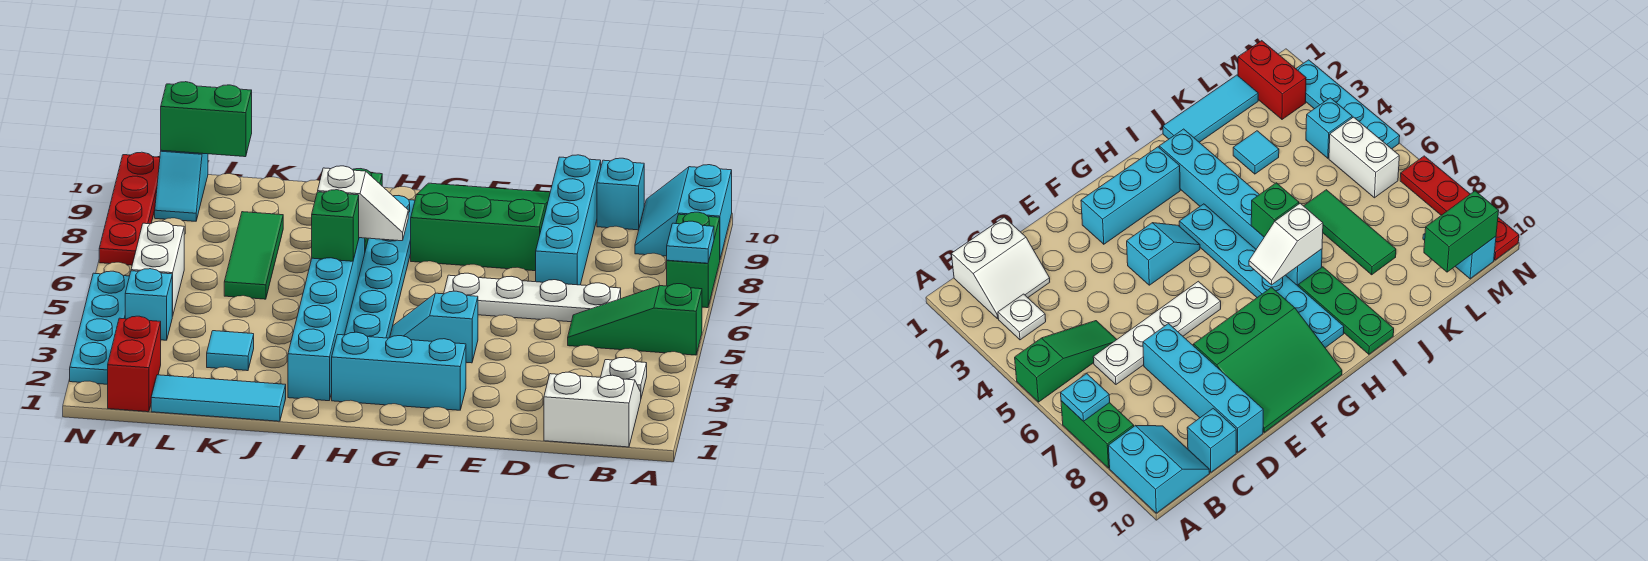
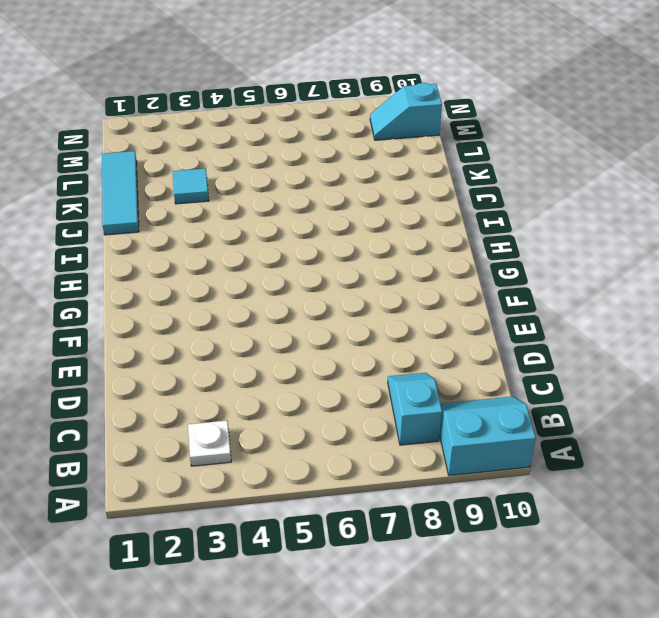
cyan slope B8:C8 level 1 top B -> cyan slope F4:G4 level 1 top F
none -> green slope A5:C5 level 1 top A
none -> green brick A7:A8 level 1
none -> white slope B1:C2 level 1 top 1

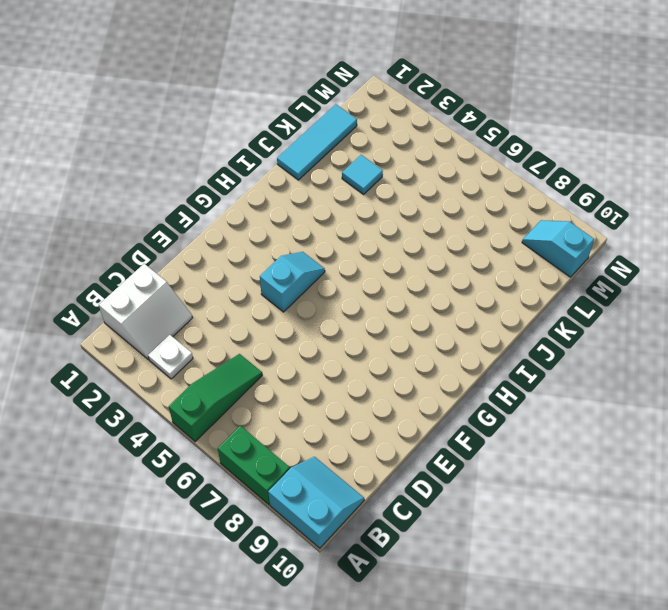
none -> white plate C6:F6 level 1
none -> cyan brick C10 level 1
none -> cyan brick D7:D10 level 1

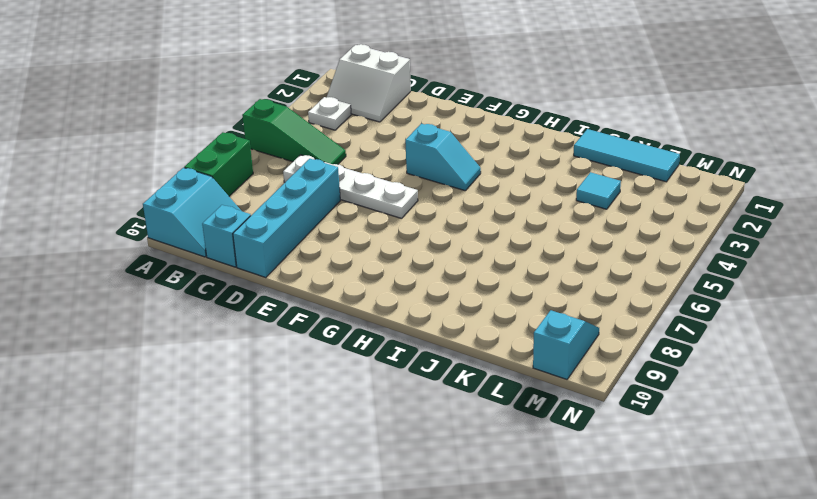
none -> green slope E8:G10 level 1 top 8
none -> cyan brick F2:H2 level 1
none -> cyan plate H4:H9 level 1

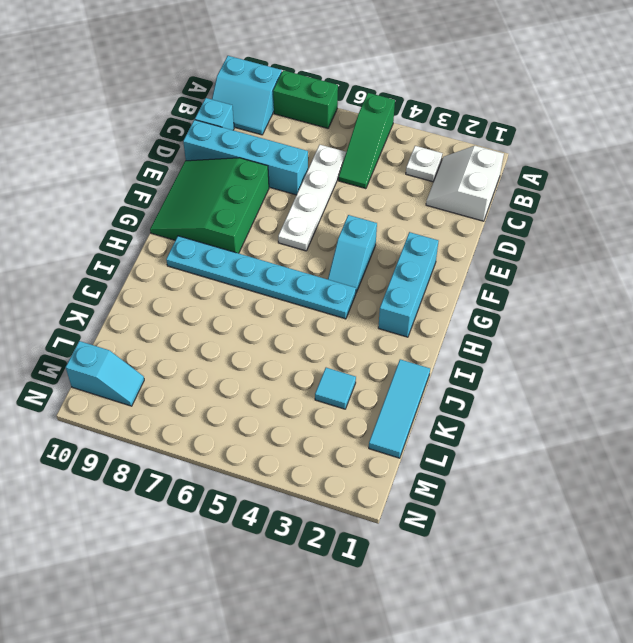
none -> cyan brick I2:I7 level 1
none -> green plate I8:I10 level 1
none -> green tile K6:K8 level 1

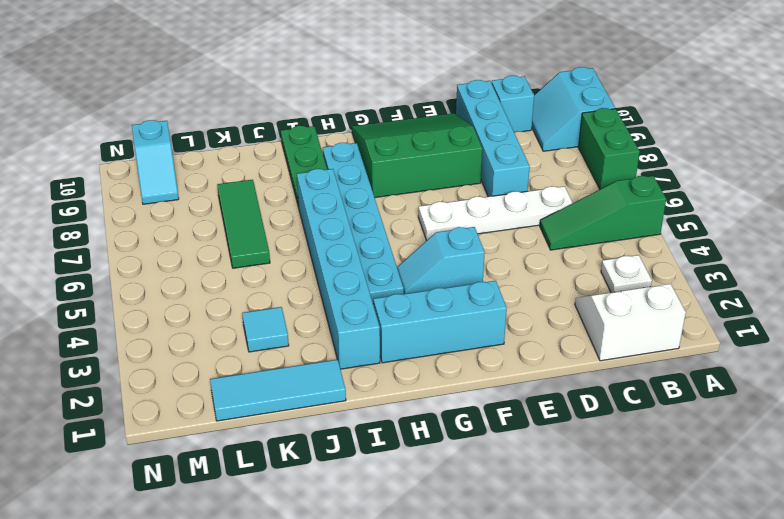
none -> red brick M1:M2 level 1
none -> cyan brick M4 level 1
none -> white brick M5:M6 level 1

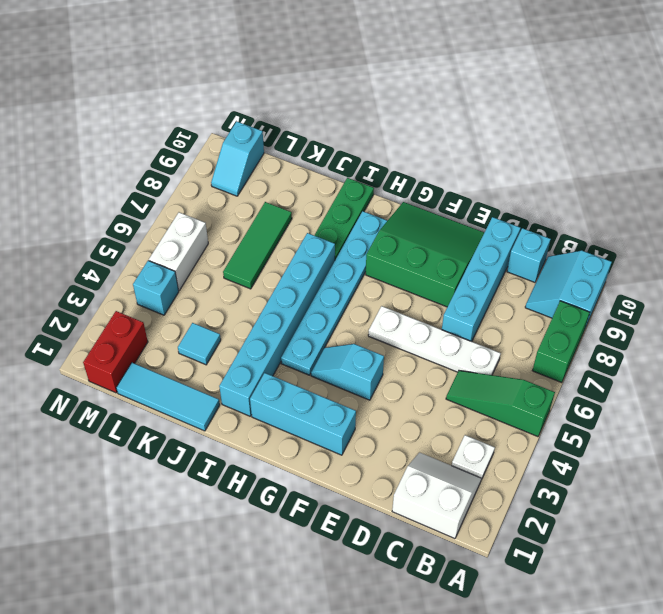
none -> cyan plate N2:N5 level 1
none -> red plate N7:N10 level 1
none -> cyan plate A7 level 2

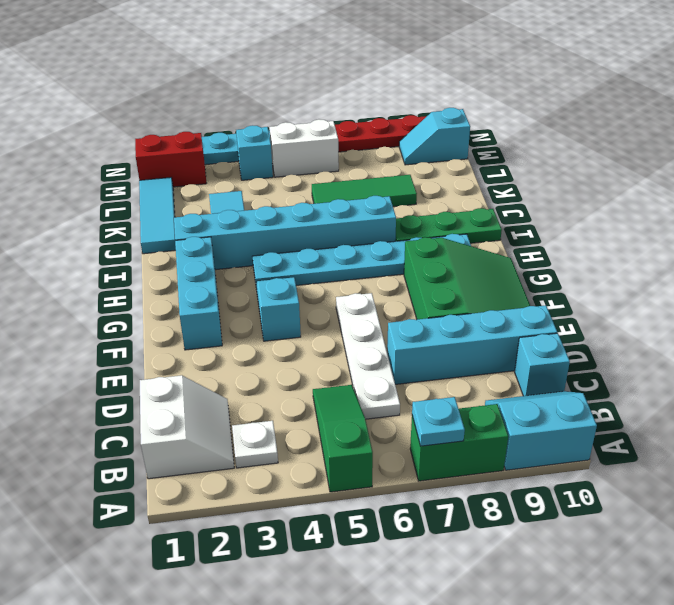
none -> white slope H7:I7 level 2 top I
none -> green brick I6 level 2
none -> green brick L10:M10 level 2

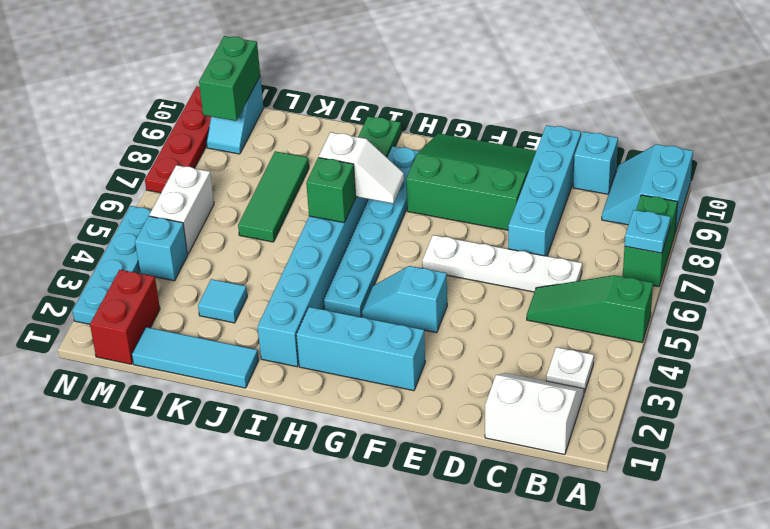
green brick M9:M10 level 2 -> green brick L10:M10 level 2

